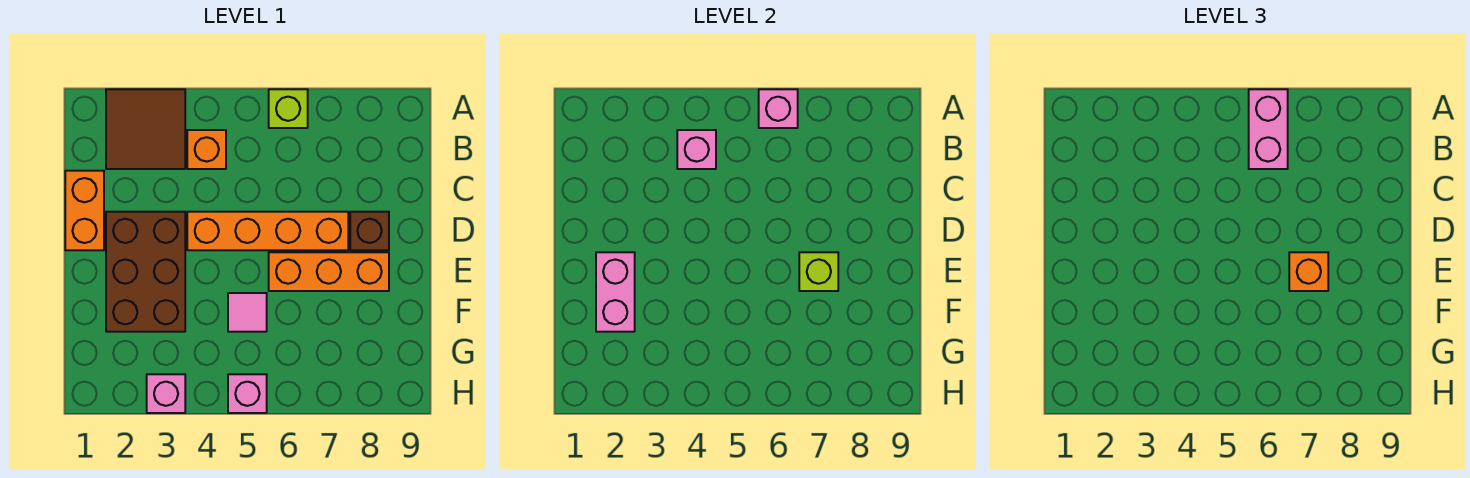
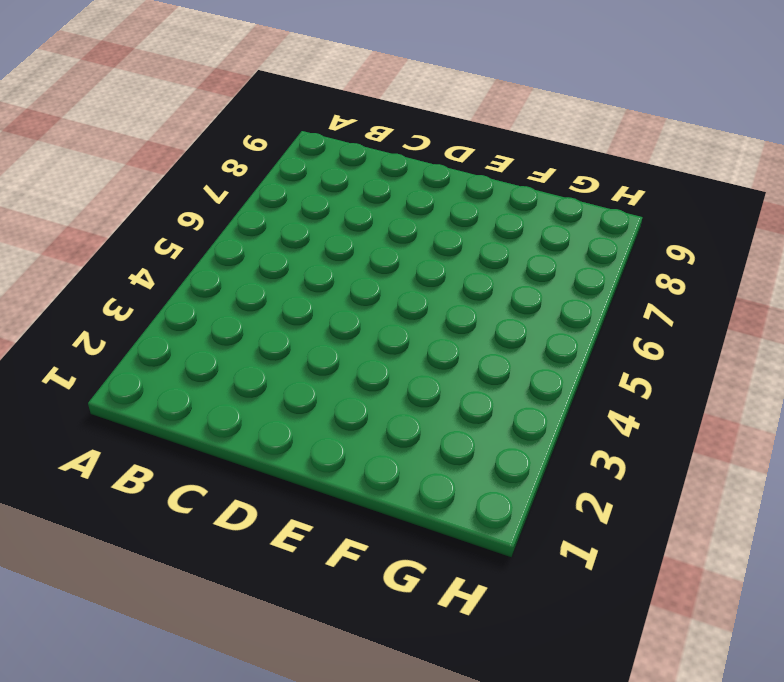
none -> brown tile A2:B3 level 1
none -> lime brick A6 level 1
none -> orange brick B4 level 1

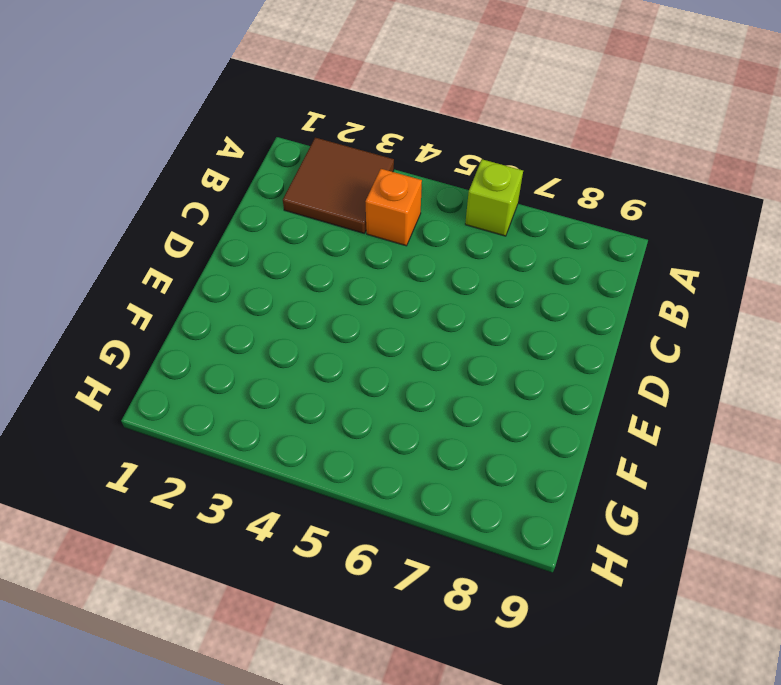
none -> orange brick C1:D1 level 1
none -> brown brick D2:F3 level 1
none -> orange brick D4:D7 level 1

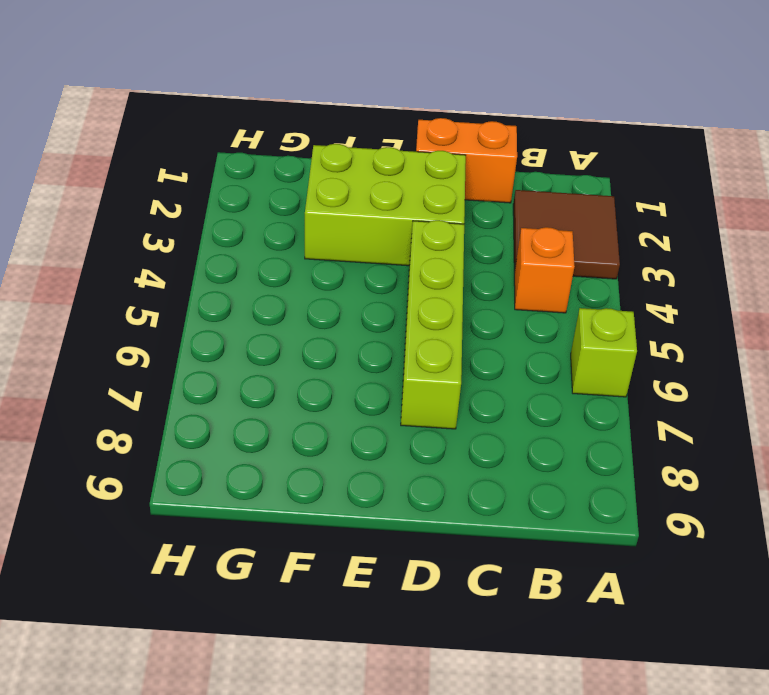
lime brick D2:F3 level 1 -> brown brick D2:F3 level 1
lime brick D4:D7 level 1 -> orange brick D4:D7 level 1
none -> brown brick D8 level 1
none -> orange brick E6:E8 level 1
none -> pink tile F5 level 1

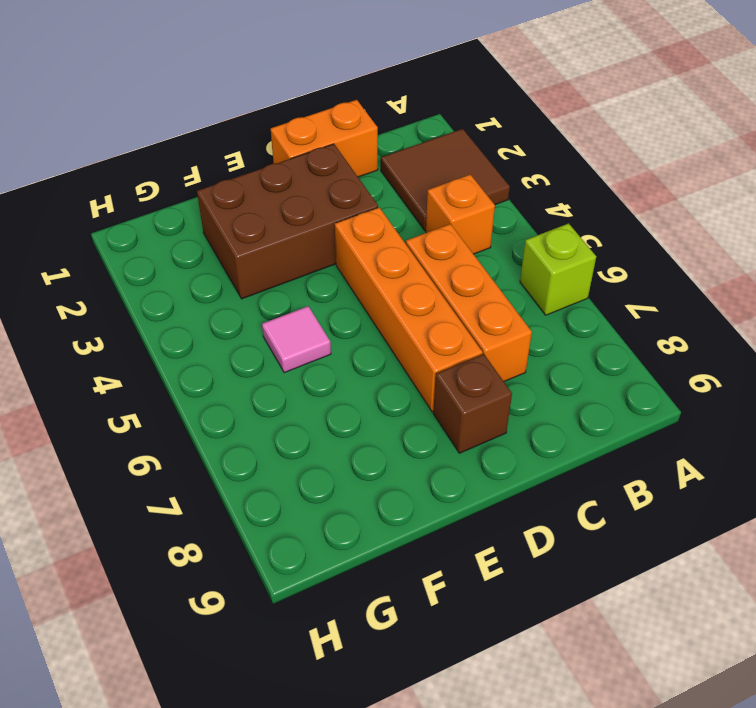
orange brick C5:C7 level 1 -> orange brick E6:E8 level 1
none -> pink brick H3 level 1
none -> pink brick H5 level 1
none -> pink brick A6 level 2

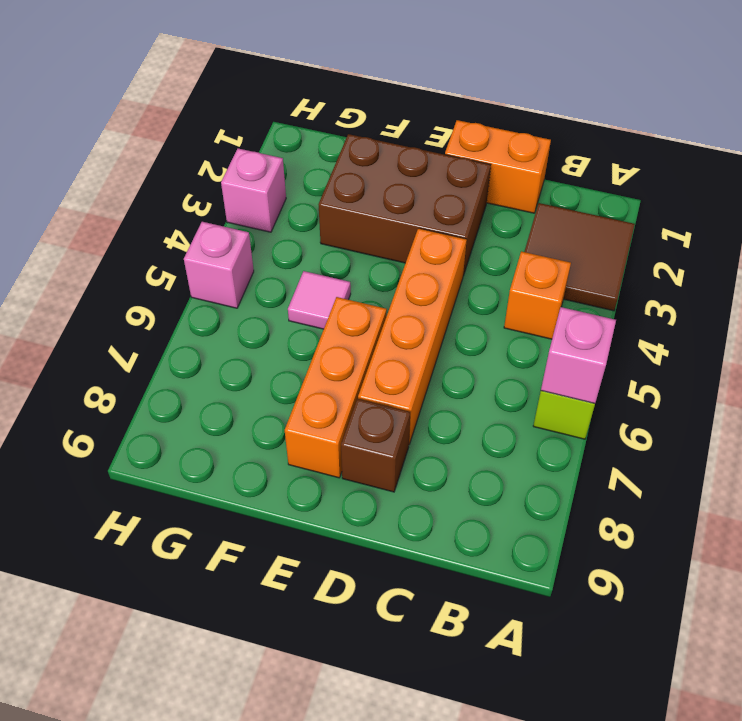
none -> pink brick B4 level 2
none -> pink brick E2:F2 level 2
none -> lime brick E7 level 2

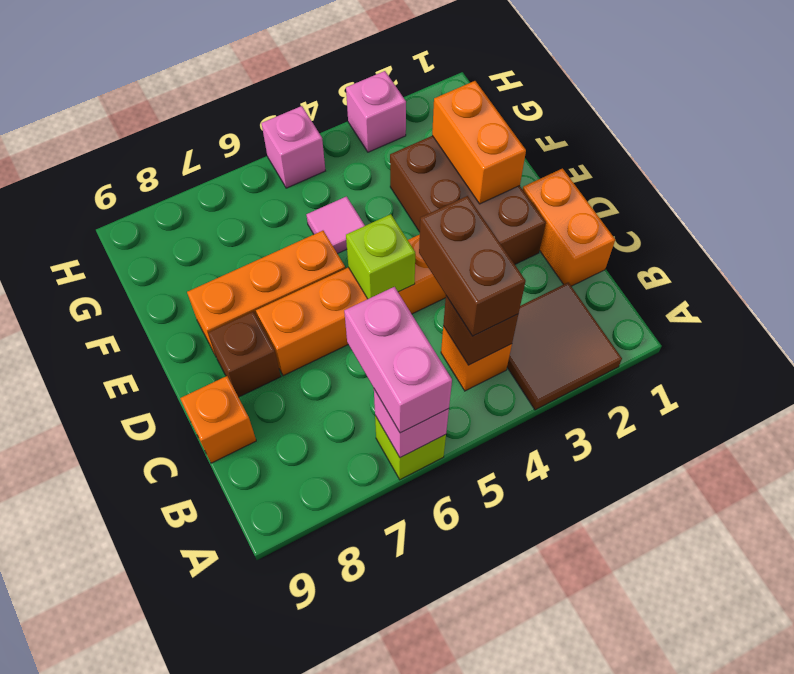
brown brick B4 level 2 -> pink brick B4 level 2
brown brick B4:C4 level 3 -> none
orange brick C9 level 1 -> orange brick E7 level 3
lime brick D5 level 2 -> lime brick E7 level 2
orange brick E2:F2 level 2 -> pink brick E2:F2 level 2

